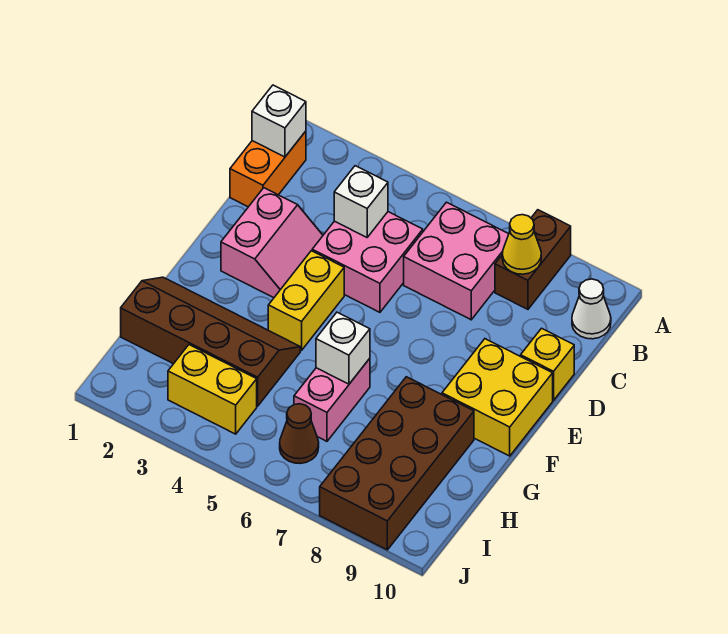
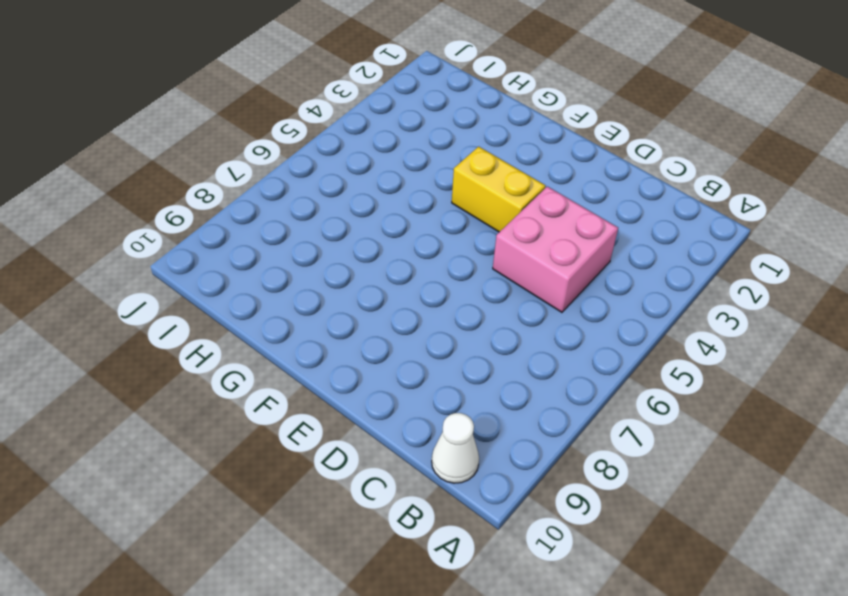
none -> brown brick A8:B8 level 1
none -> orange brick B1:C1 level 1
none -> pink brick B6:C7 level 1

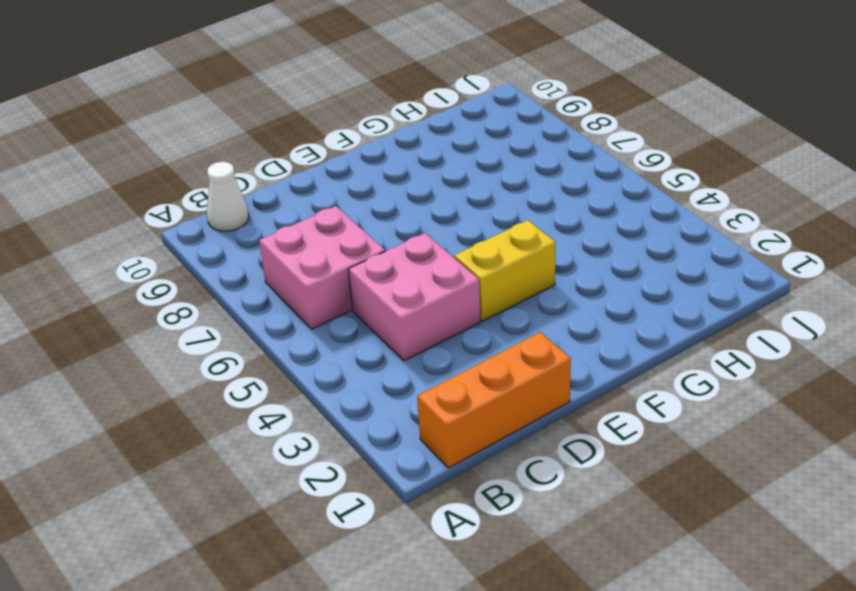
orange brick B1:D1 level 1 -> orange brick B1:C1 level 1
none -> brown brick A8:B8 level 1
none -> pink slope D2:E3 level 1 top 2
none -> yellow brick D10 level 1

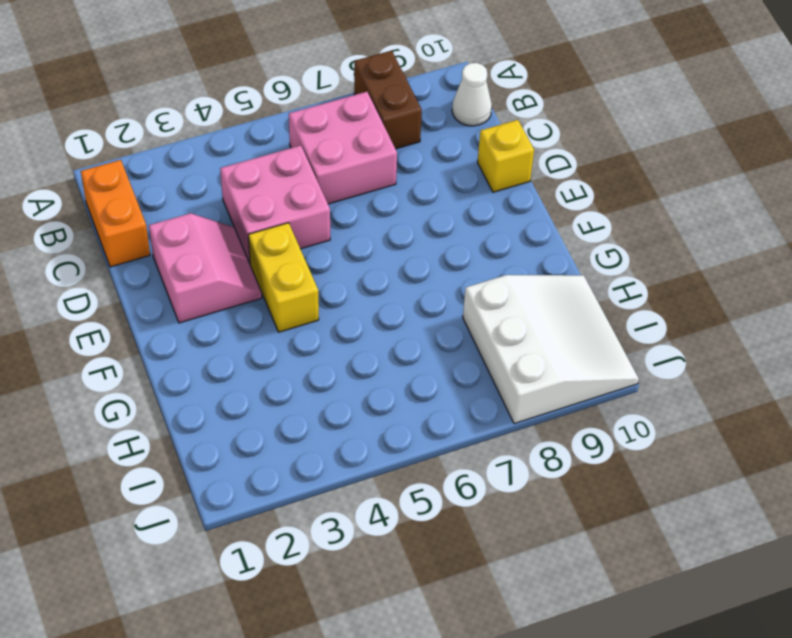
white slope H8:J10 level 1 top 8 -> brown brick G8:J9 level 1
none -> yellow brick E9:F10 level 1
none -> brown slope G1:H4 level 1 top H
none -> pink brick G6:H6 level 1

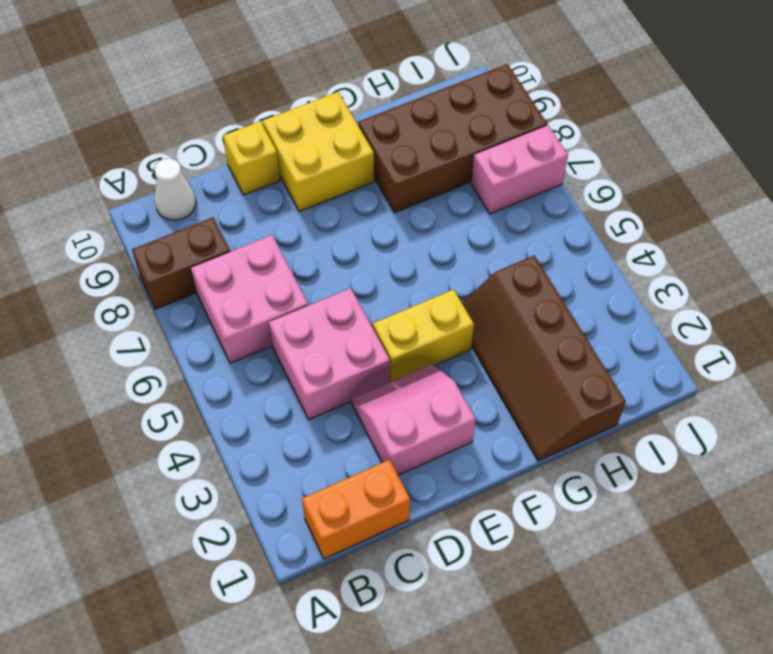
pink brick I7:J7 level 1 -> pink brick G6:H6 level 1
none -> yellow brick I3:I4 level 1
none -> brown cone I6 level 1
none -> white brick B1 level 2

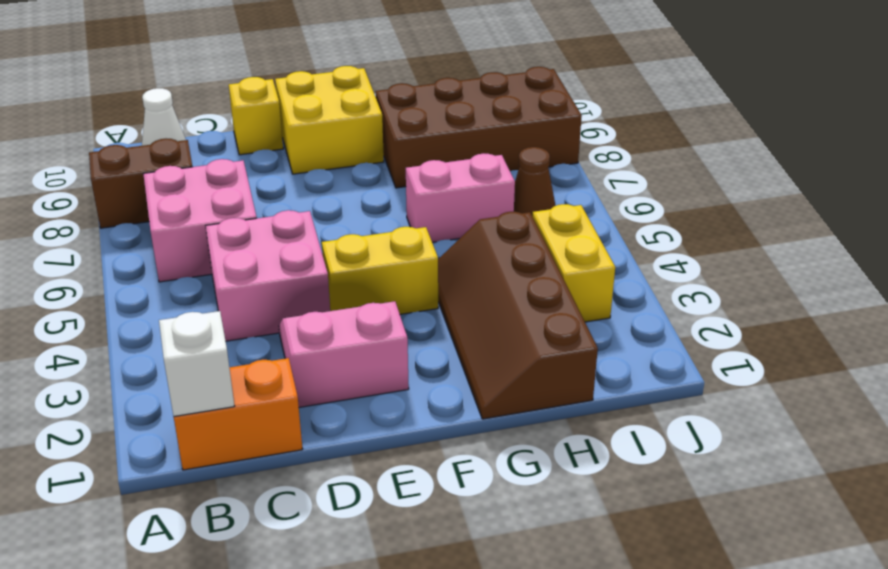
none -> yellow cone B8 level 2
none -> white brick C4 level 2
none -> white brick G6 level 2

